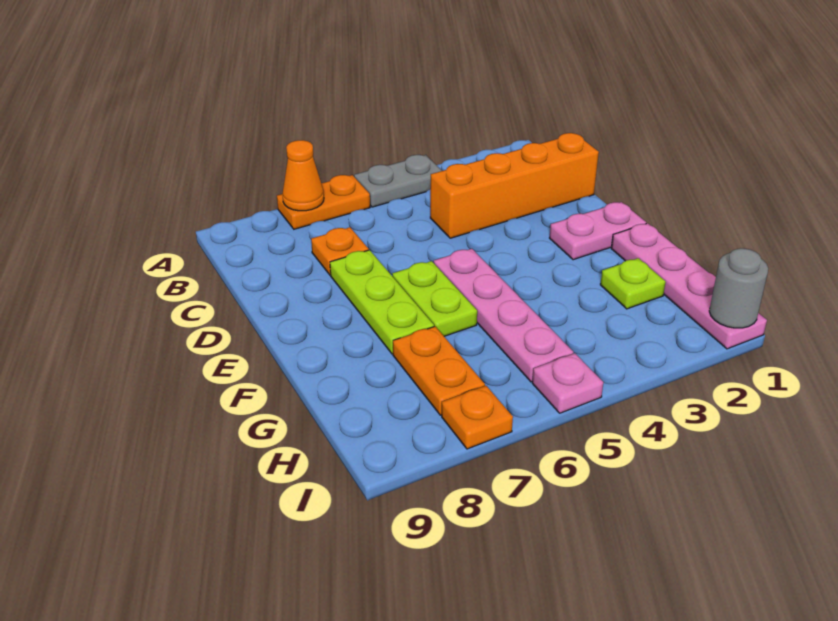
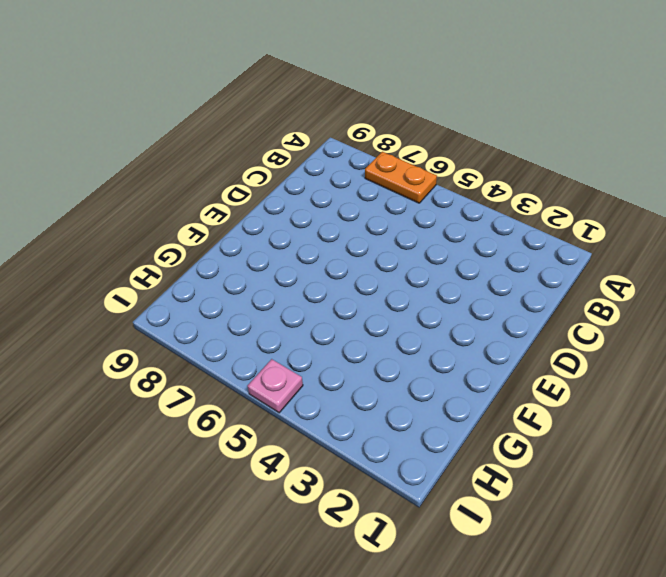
none -> grey plate A4:A5 level 1
none -> orange brick C1:C4 level 1
none -> orange plate C7 level 1

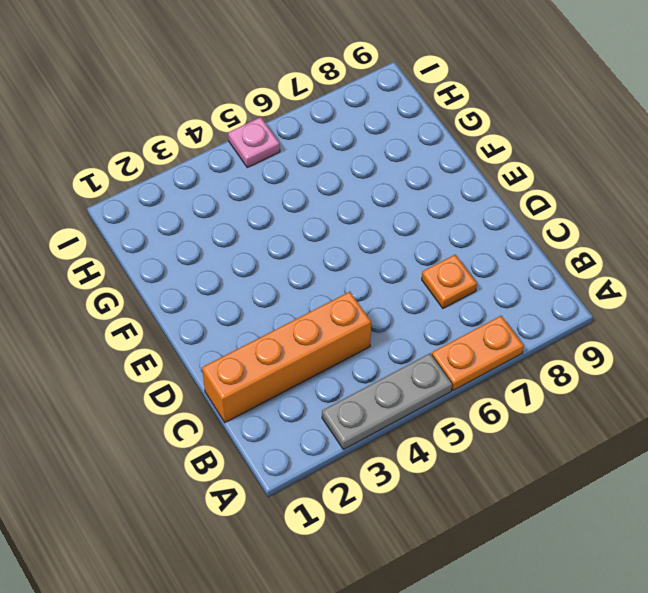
grey plate A3:A5 level 1 -> grey plate A4:A5 level 1
none -> lime plate D7:F7 level 1
none -> pink plate E1:E2 level 1
none -> pink plate E5:H5 level 1

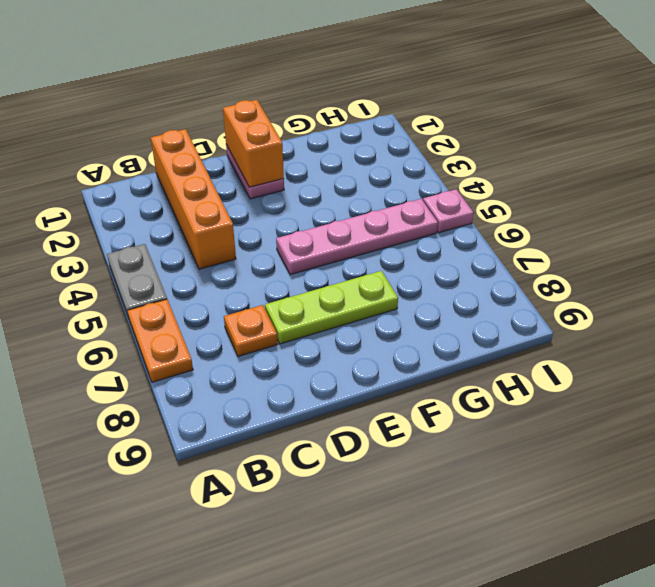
orange brick E1:E2 level 2 -> none
none -> lime plate E6:F6 level 1
none -> pink plate F1:I1 level 1
none -> lime plate G2 level 1

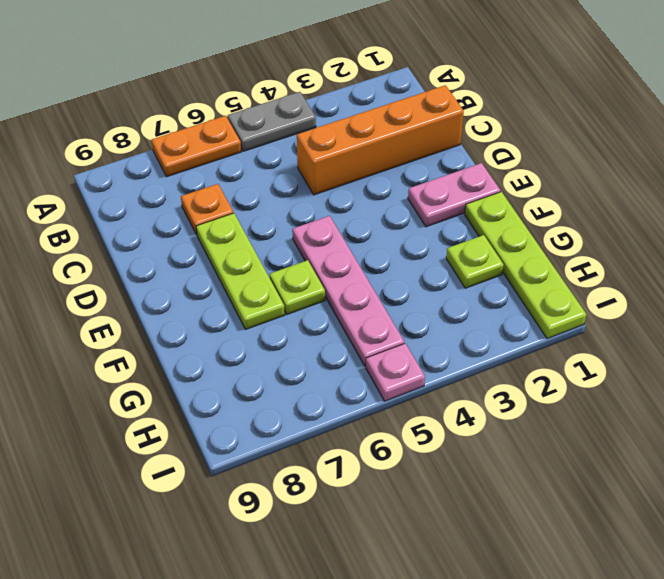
lime plate F1:I1 level 1 -> pink plate F1:I1 level 1
lime plate F6 level 1 -> lime plate E6:F6 level 1
none -> orange plate G7:H7 level 1
none -> orange plate I7 level 1
none -> orange cone A7 level 2

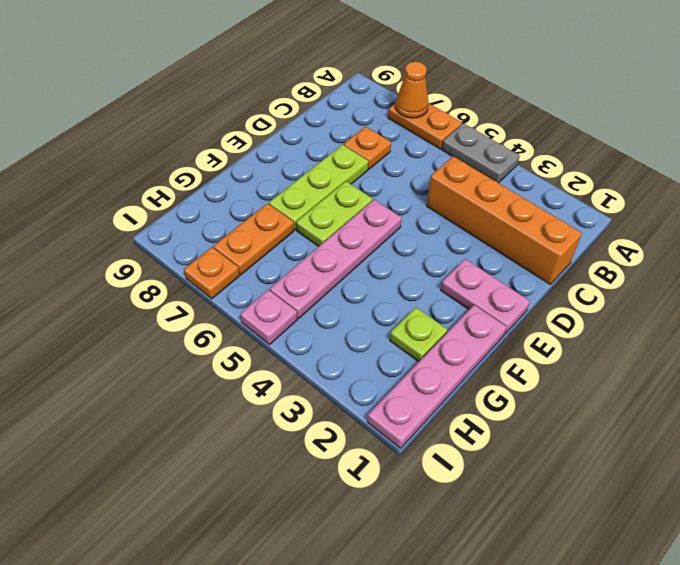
none -> grey round brick I1 level 2

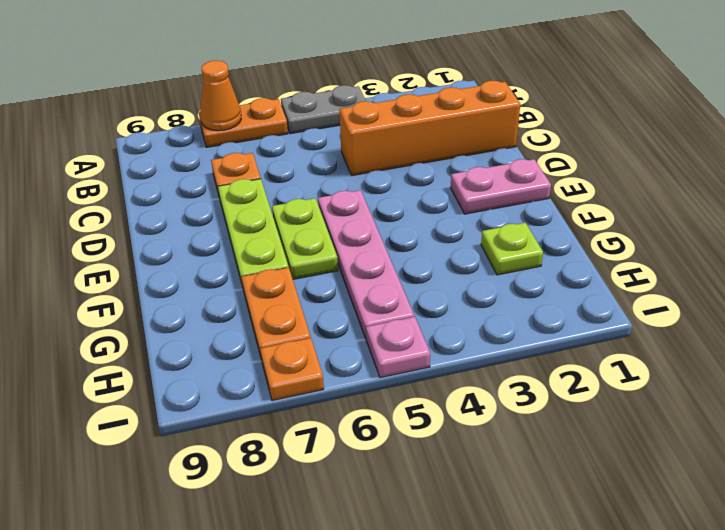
none -> pink plate F1:I1 level 1
none -> grey round brick I1 level 2

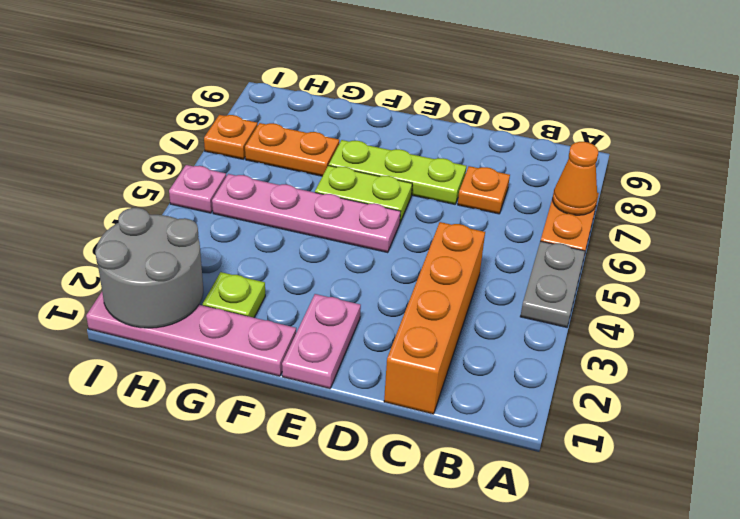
grey round brick H1:I2 level 2 -> grey round brick I1 level 2

